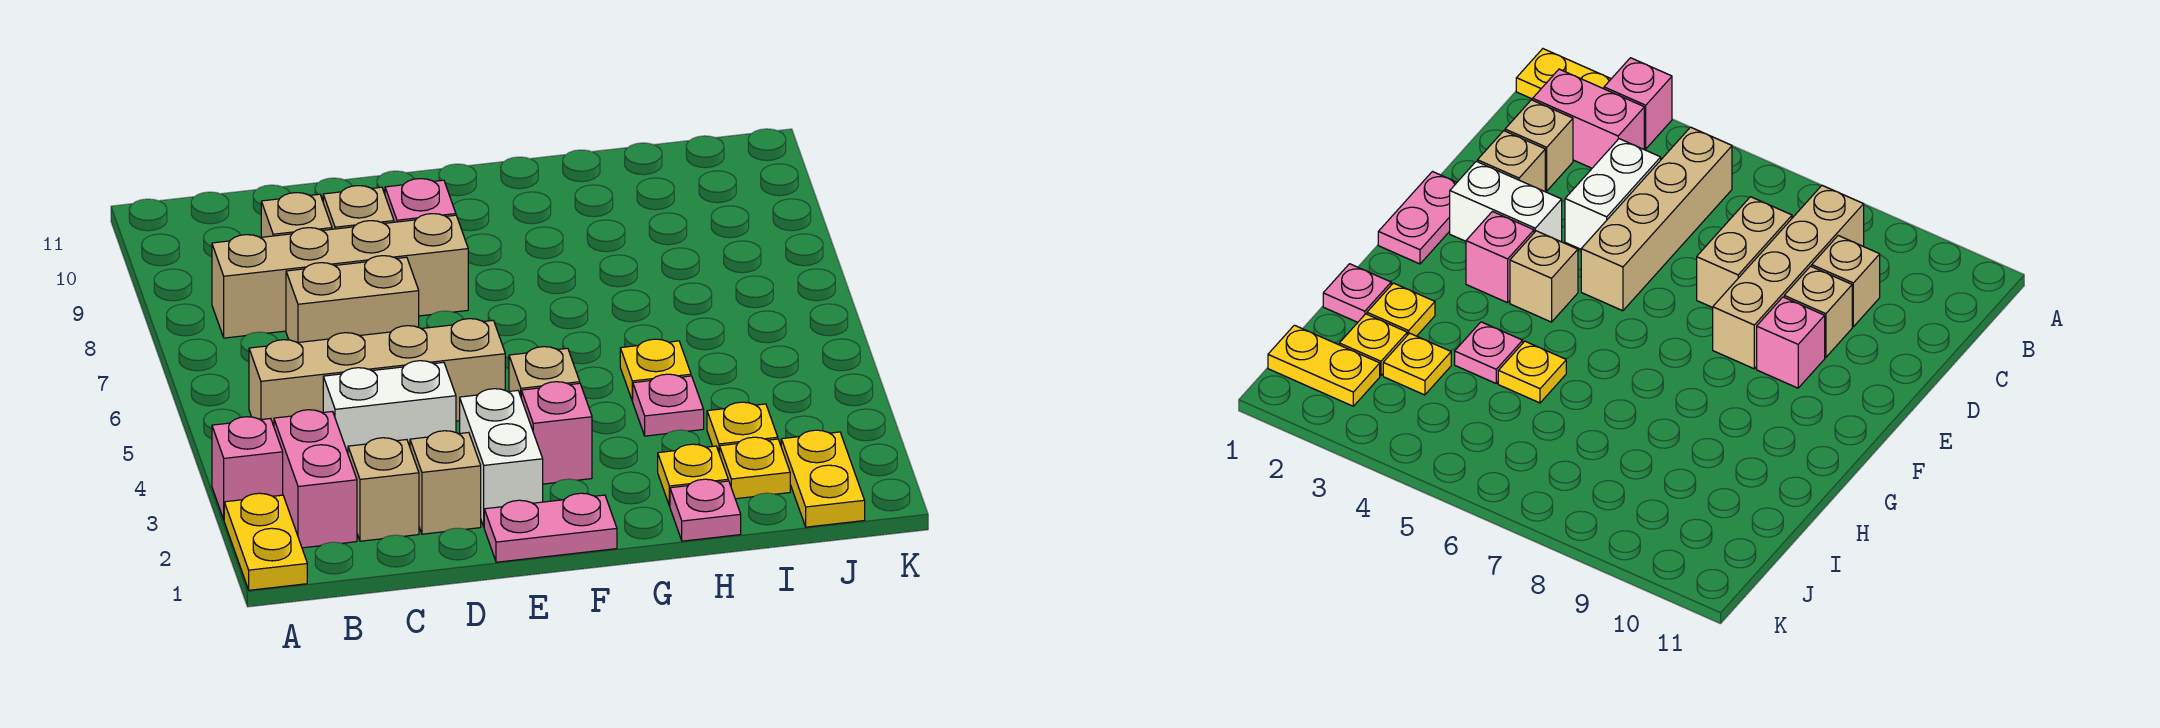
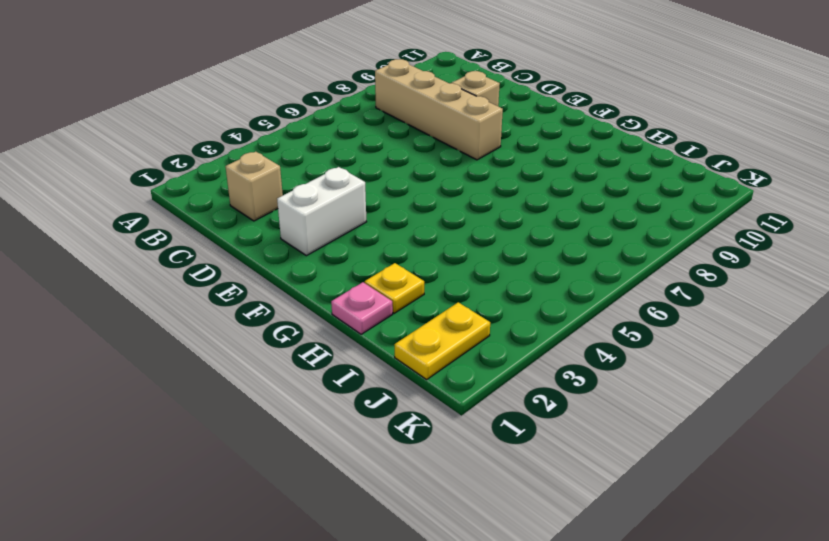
none -> yellow plate A1:A2 level 1
none -> pink brick A3 level 1
none -> pink brick B2:B3 level 1

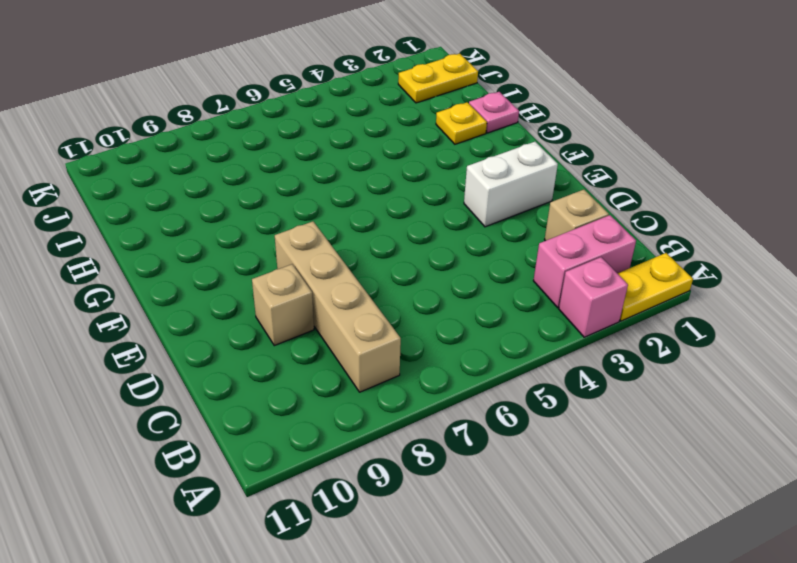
none -> tan brick B5:E5 level 1
none -> white brick C4:D4 level 1
none -> tan brick C7:D7 level 1

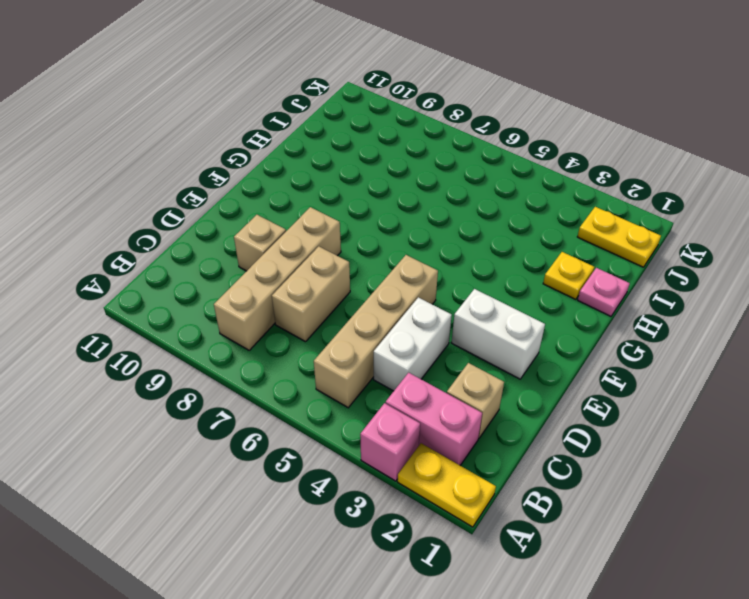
none -> tan brick C9 level 1
none -> tan brick D2 level 1
none -> pink plate E1:F1 level 1

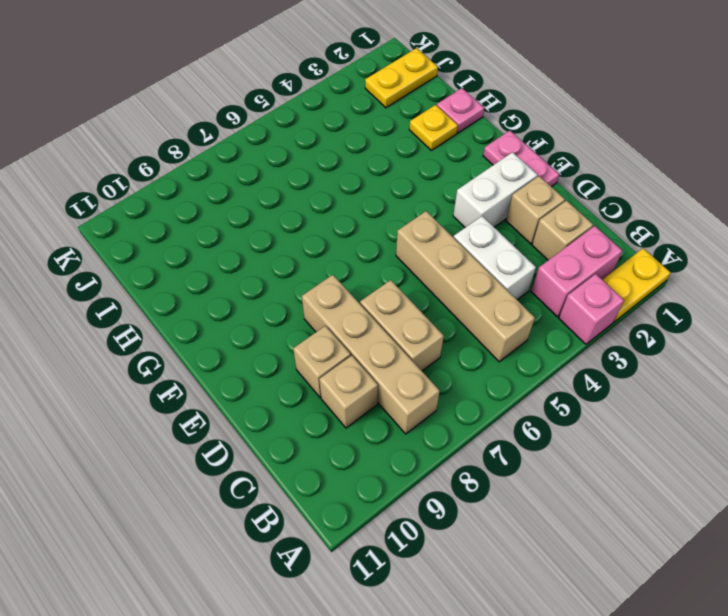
none -> pink brick E9 level 1
none -> pink brick F3 level 1
none -> tan brick F4 level 1

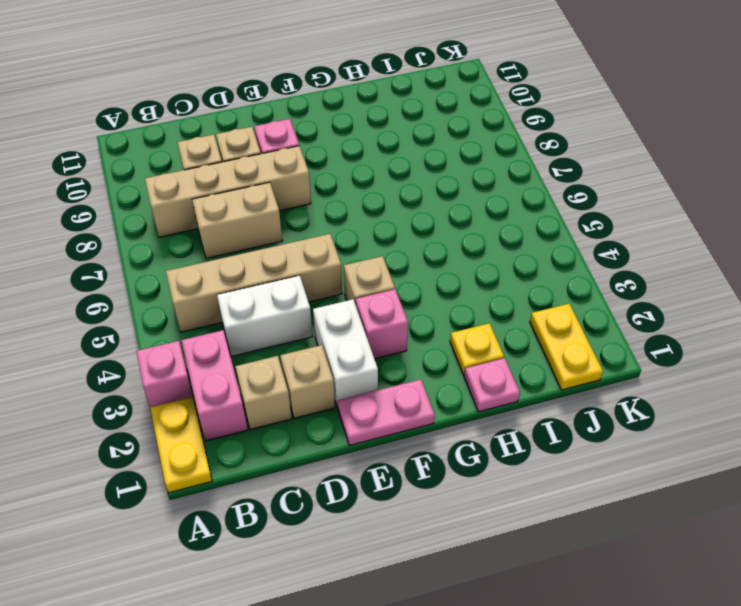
none -> pink plate H4 level 1
none -> yellow plate H5 level 1
none -> yellow plate I2 level 1

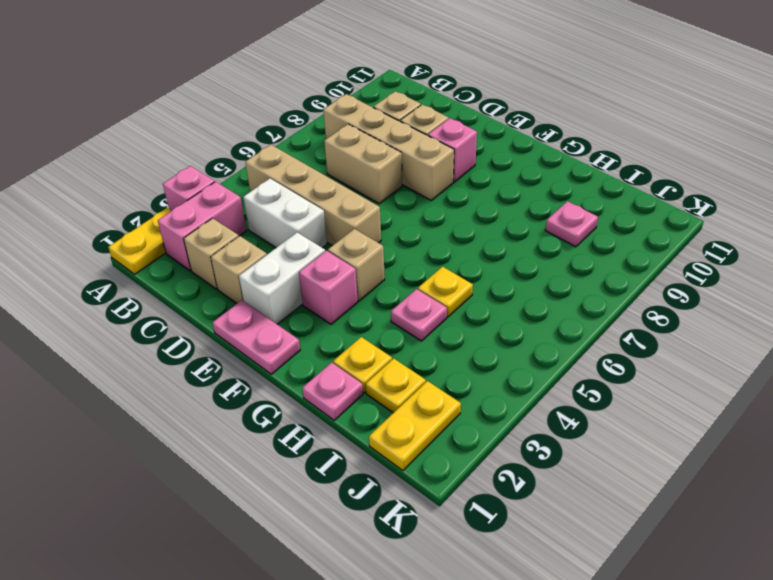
pink plate I9 level 1 -> none
none -> yellow plate I3 level 1

